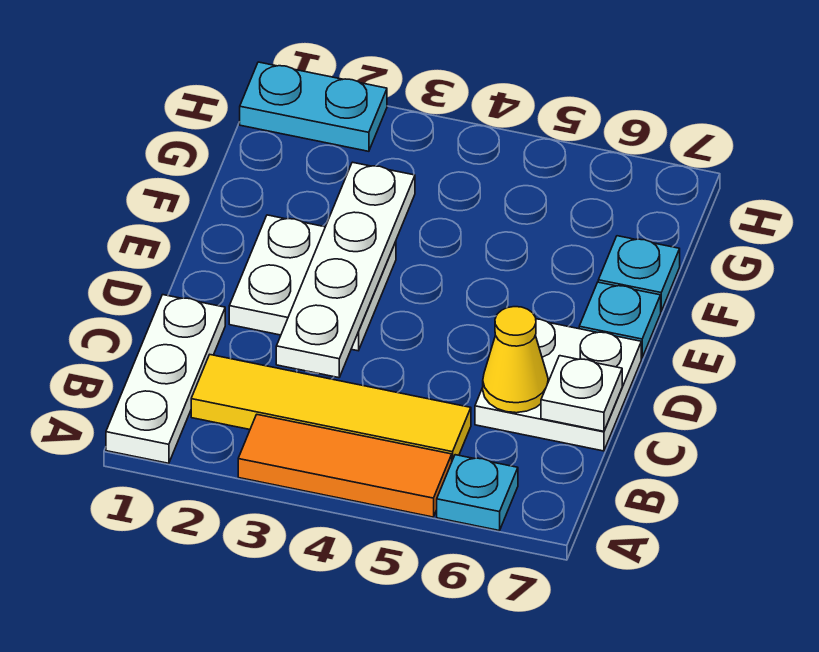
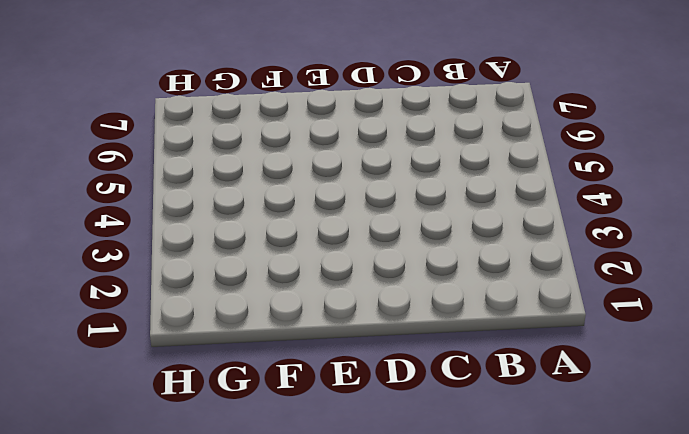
none -> white plate A1:C1 level 1
none -> orange tile A3:A5 level 1
none -> cyan plate A6 level 1

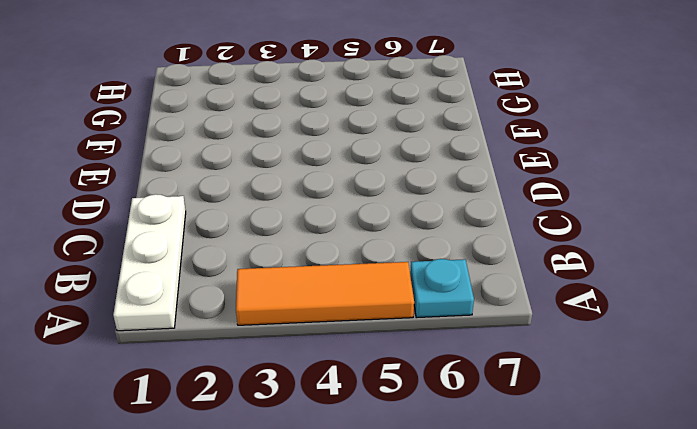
none -> yellow tile B2:B5 level 1
none -> white plate C6:D7 level 1
none -> white plate D2:E3 level 1

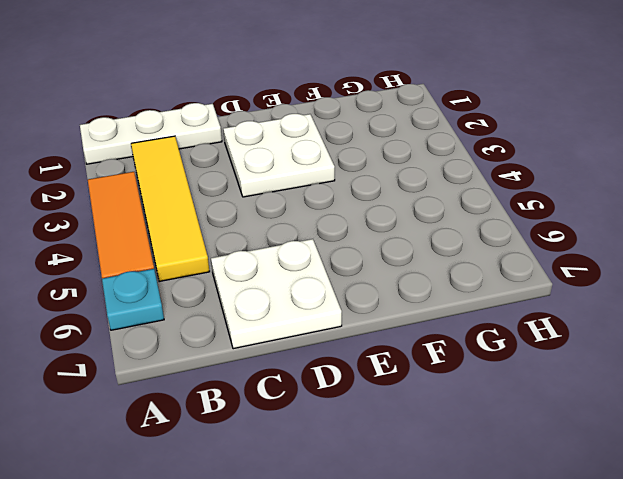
none -> cyan plate E7 level 1
none -> cyan plate F7 level 1
none -> cyan plate H1:H2 level 1

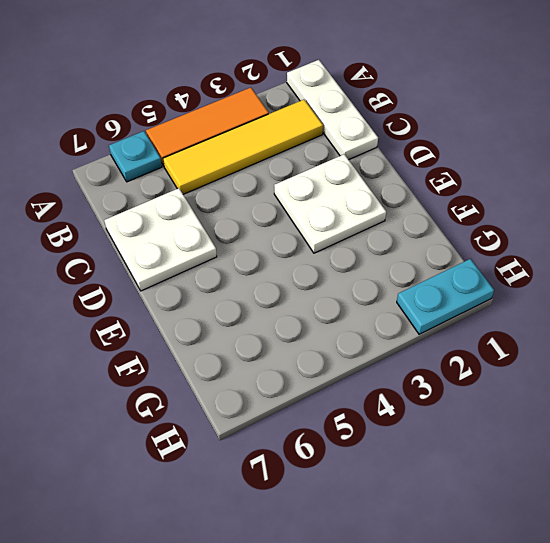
none -> cyan plate E7 level 1
none -> cyan plate F7 level 1
none -> white plate C3:F3 level 2

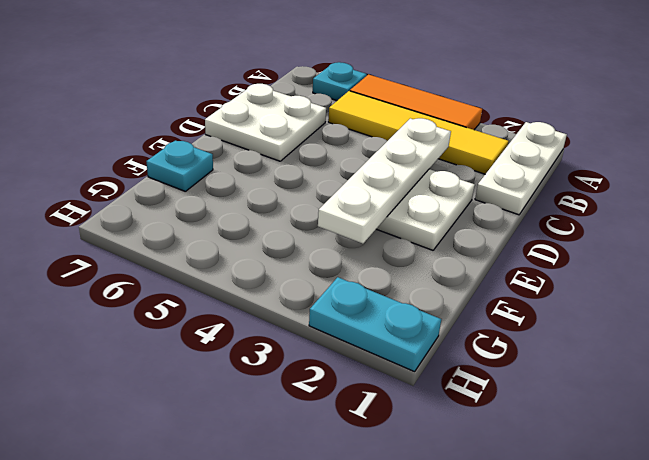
none -> cyan plate E7 level 1
none -> yellow cone C6 level 2
none -> white plate C7 level 2

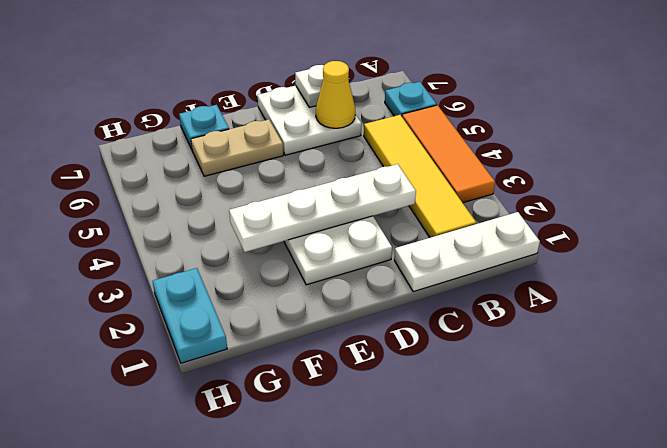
tan plate E6:F6 level 1 -> none
none -> cyan plate E7 level 1

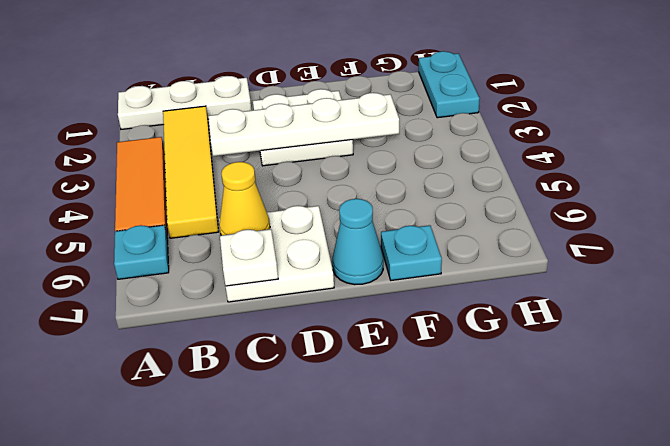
cyan cone E7 level 1 -> cyan plate E7 level 1

